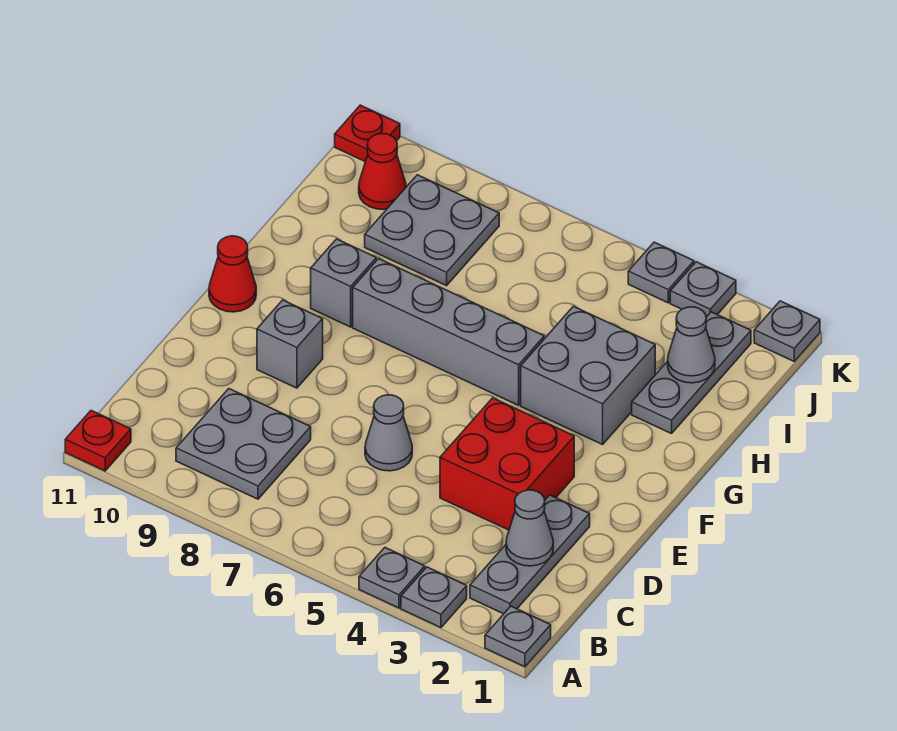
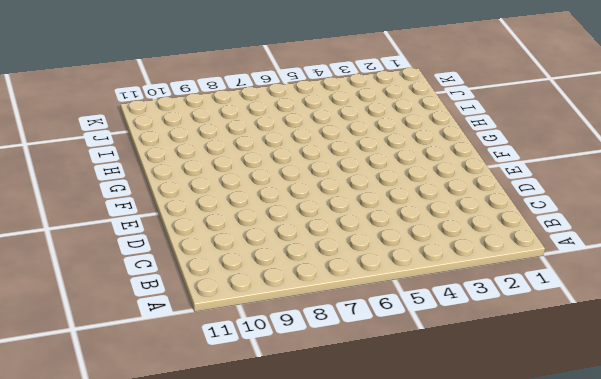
none -> grey plate A1 level 1
none -> grey plate A3 level 1
none -> grey plate A4 level 1

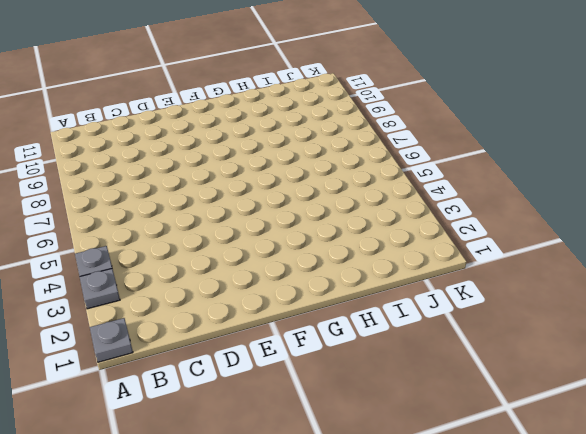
none -> red plate A11 level 1
none -> grey plate B2:D2 level 1
none -> grey plate B8:C9 level 1

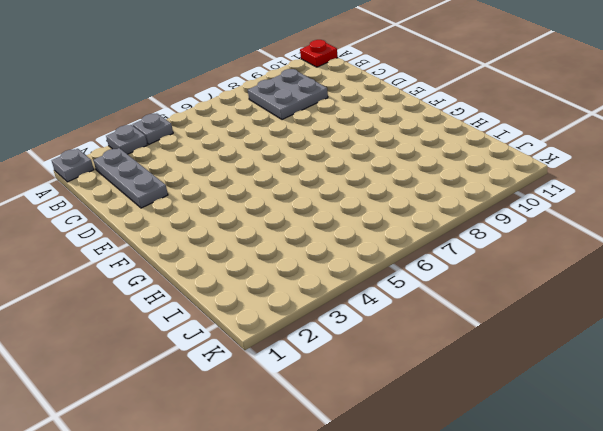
none -> red brick D3:E4 level 1
none -> grey cone D6 level 1
none -> grey brick E9 level 1

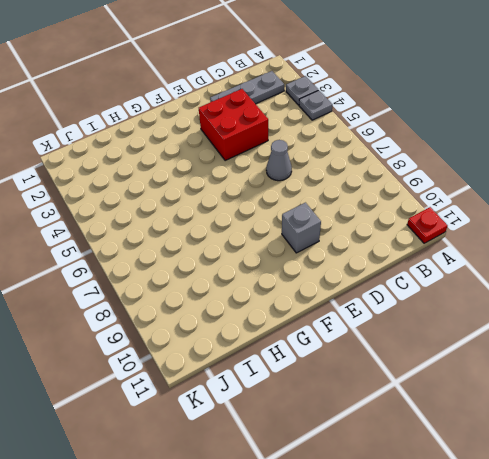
none -> grey plate A1 level 1
none -> grey plate B8:C9 level 1
none -> red cone F11 level 1

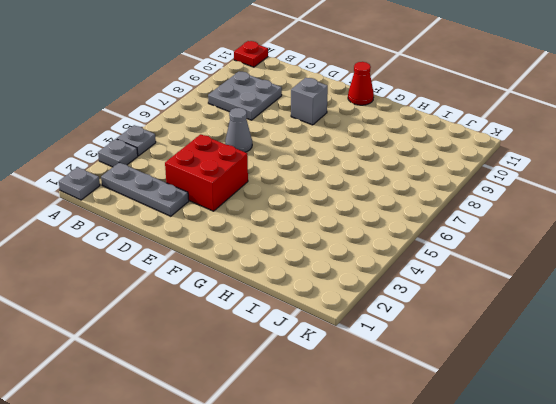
none -> grey brick G3:H4 level 1
none -> grey brick G5:G8 level 1
none -> grey brick G9 level 1

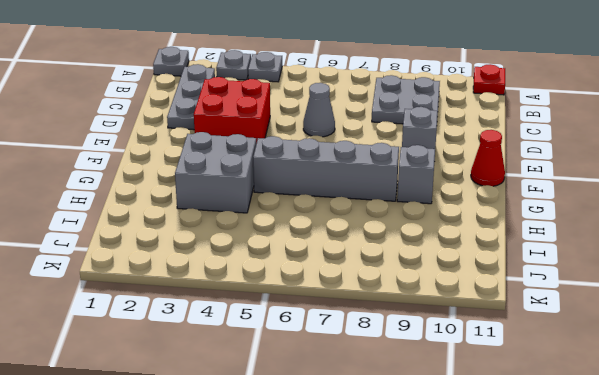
none -> grey plate H2:J2 level 1
none -> grey plate I8:J9 level 1
none -> red cone J10 level 1

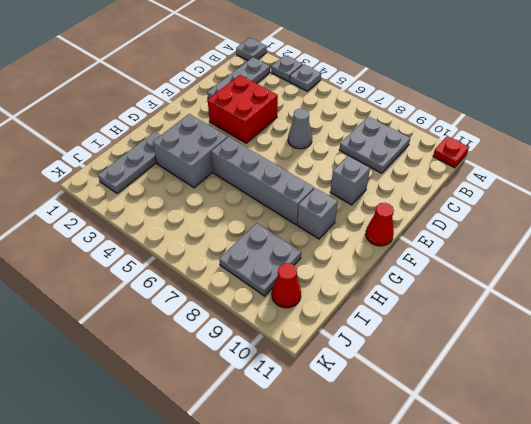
none -> grey plate K1 level 1
none -> grey plate K3 level 1
none -> grey plate K4 level 1

